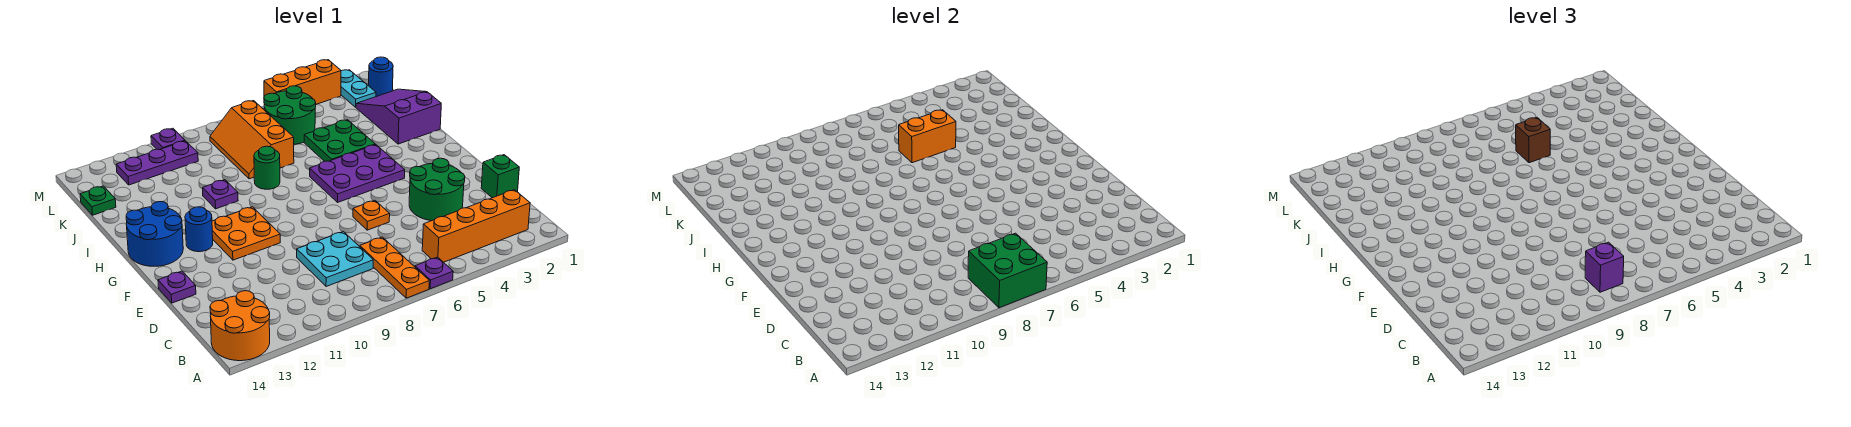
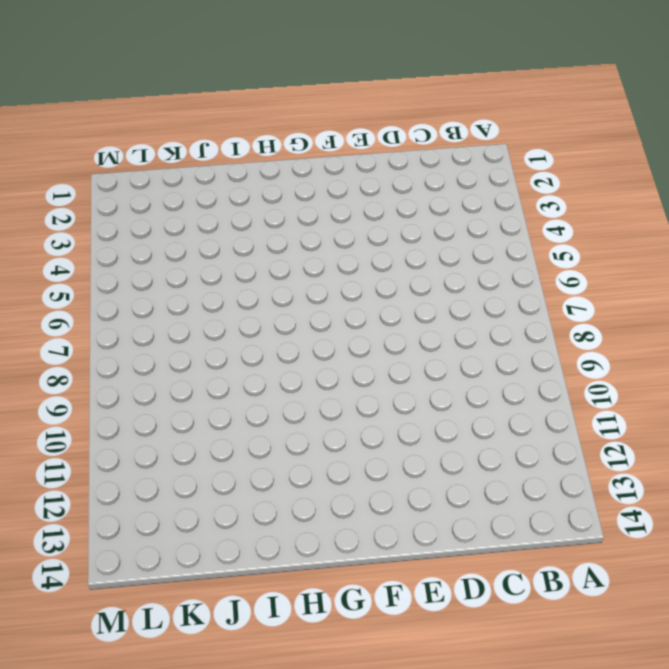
none -> purple plate A6 level 1
none -> orange plate A7:C7 level 1
none -> orange round brick A13:B14 level 1

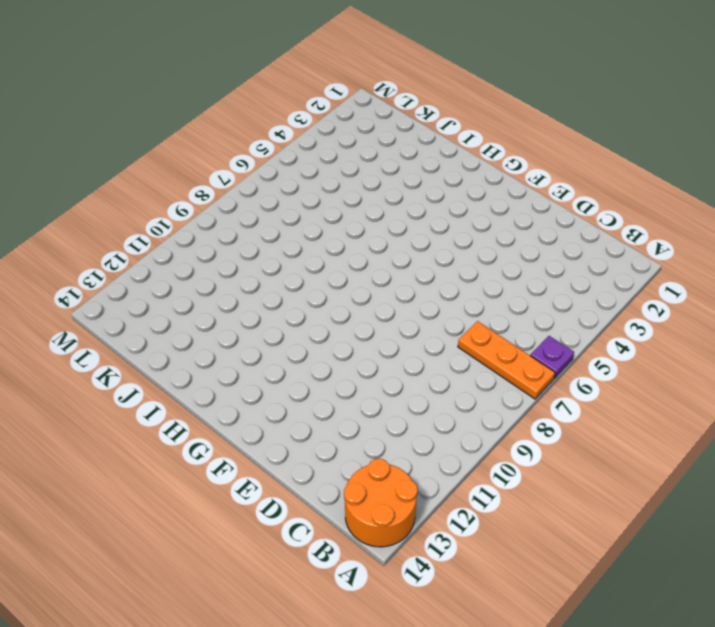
none -> orange brick B2:B5 level 1
none -> cyan plate C8:D9 level 1
none -> green brick D1 level 1

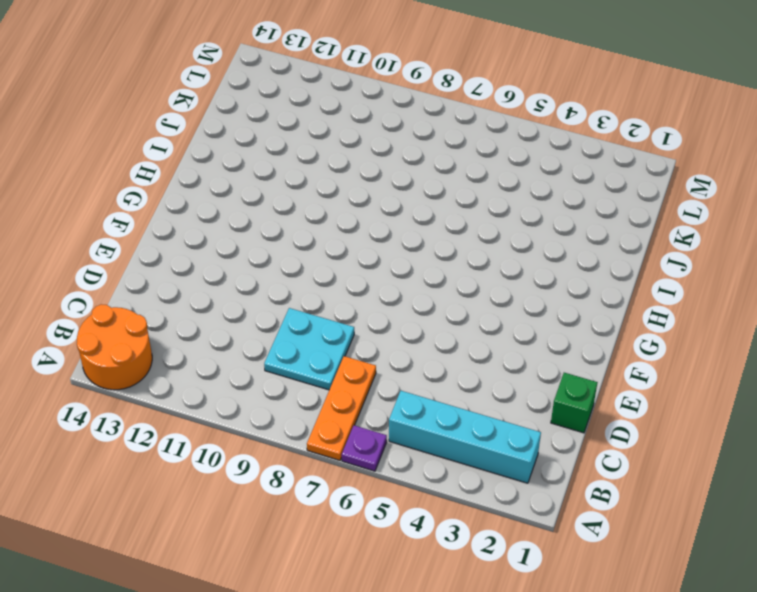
cyan brick B2:B5 level 1 -> orange brick B2:B5 level 1
none -> green round brick D3:E4 level 1
none -> orange plate E6 level 1
none -> purple plate E14 level 1

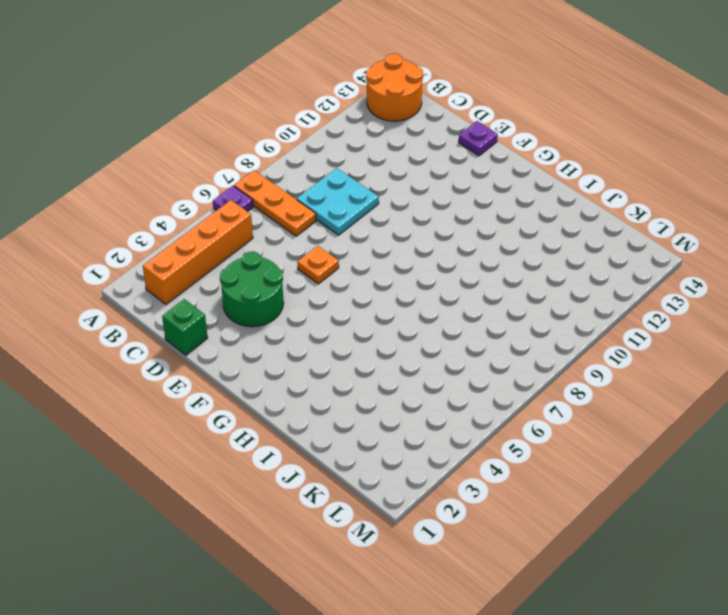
none -> orange plate F10:G11 level 1
none -> purple plate G4:H6 level 1
none -> blue round brick G12 level 1

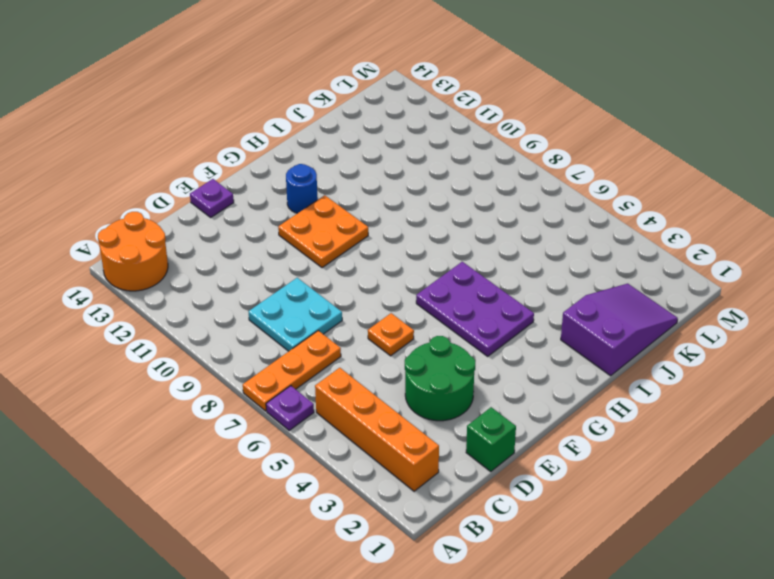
none -> blue round brick G13:H14 level 1
none -> green plate I4:J5 level 1
none -> green round brick I8 level 1

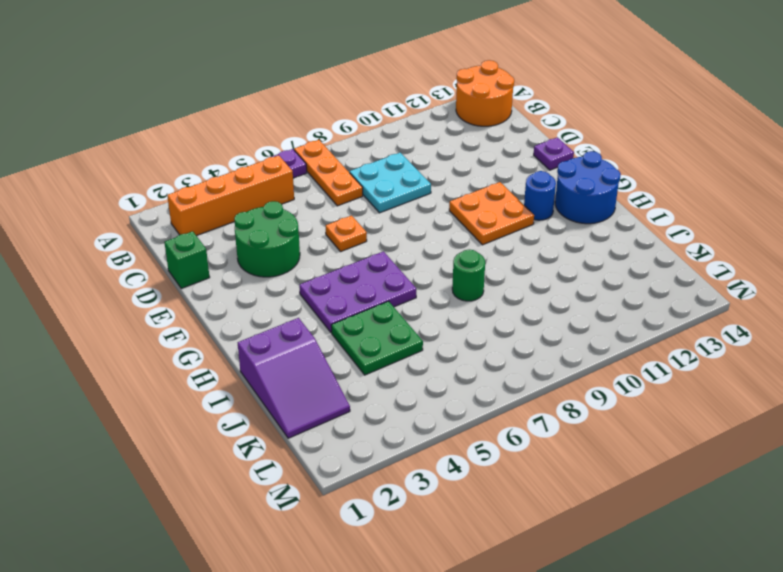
none -> purple plate I10 level 1
none -> orange slope J7:L8 level 1 top 7
none -> green round brick K5:L6 level 1

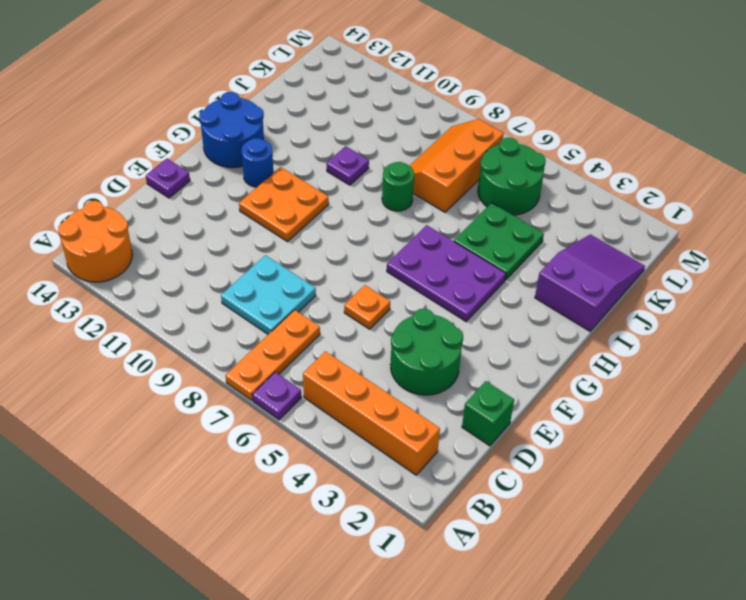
none -> green plate K14 level 1
none -> blue round brick L1 level 1
none -> cyan plate L2:M2 level 1

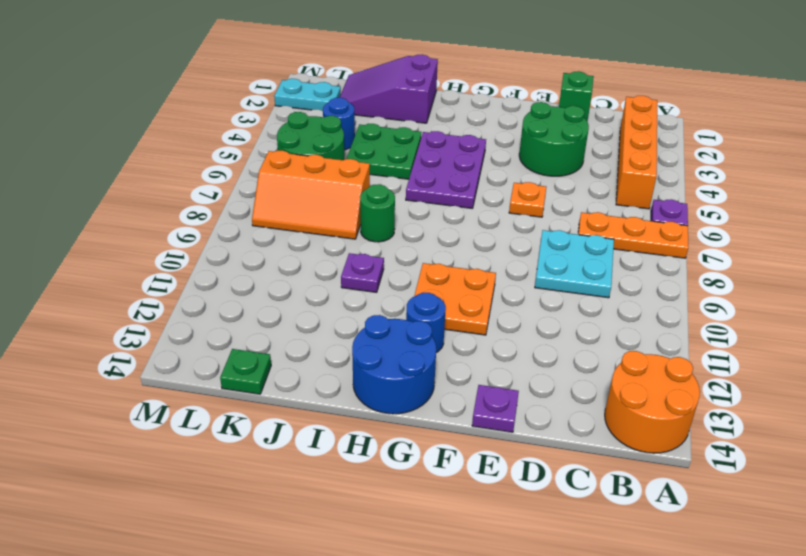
blue round brick K4 level 1 -> blue round brick L1 level 1
none -> purple plate L10:L12 level 1
none -> orange brick M3:M5 level 1
none -> purple plate M10 level 1

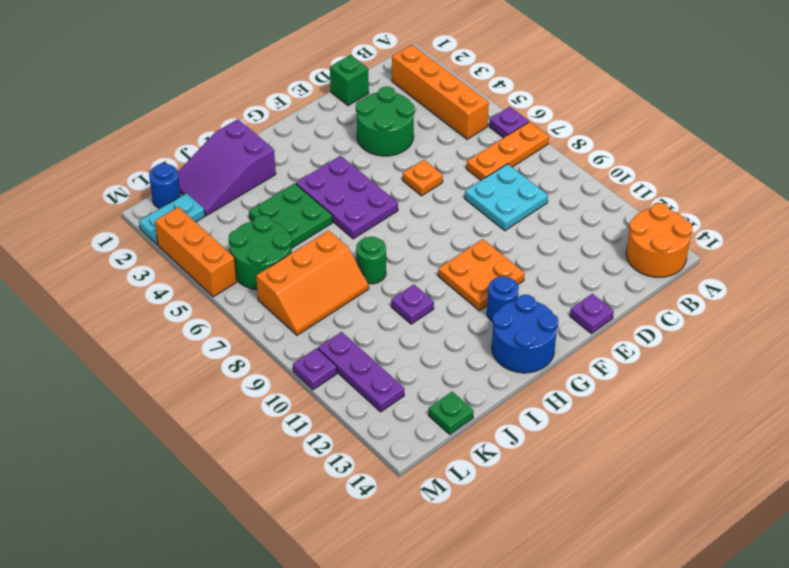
none -> green brick A7:B8 level 2
none -> orange brick J5:J6 level 2
none -> purple brick B8 level 3

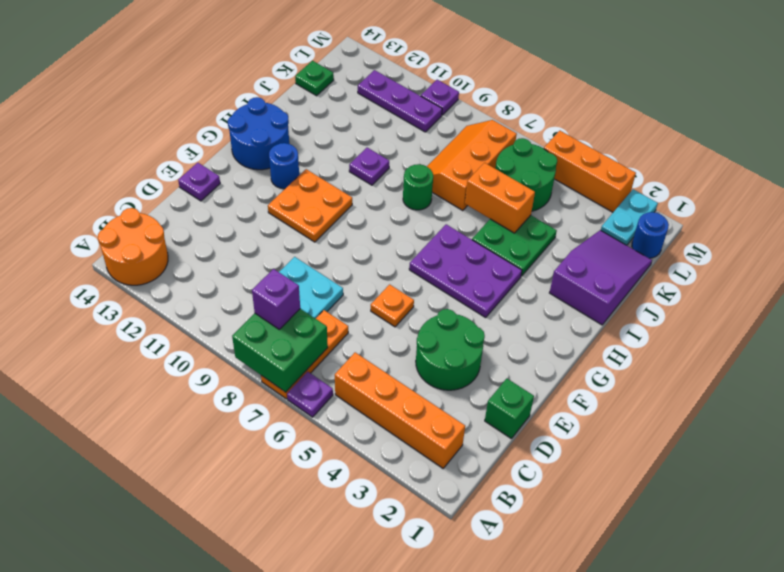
none -> brown brick J6 level 3

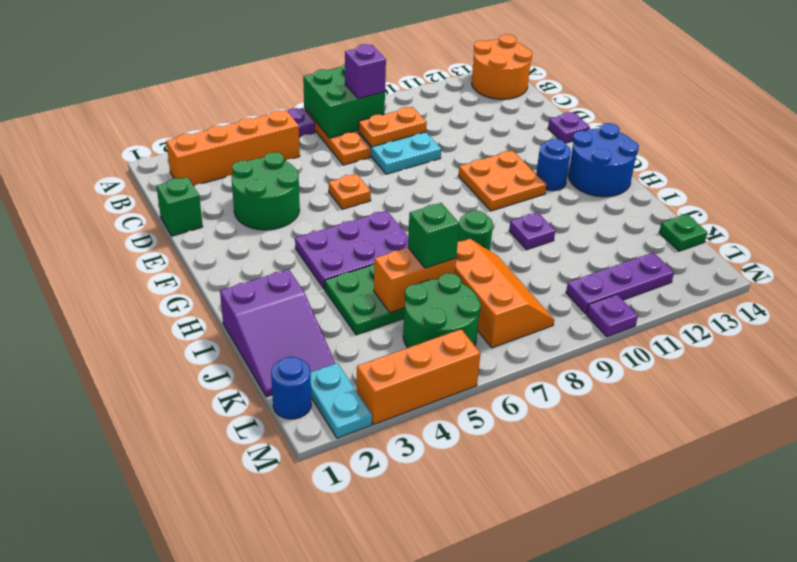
orange plate C8:C9 level 2 -> none
green brick J6 level 3 -> brown brick J6 level 3

